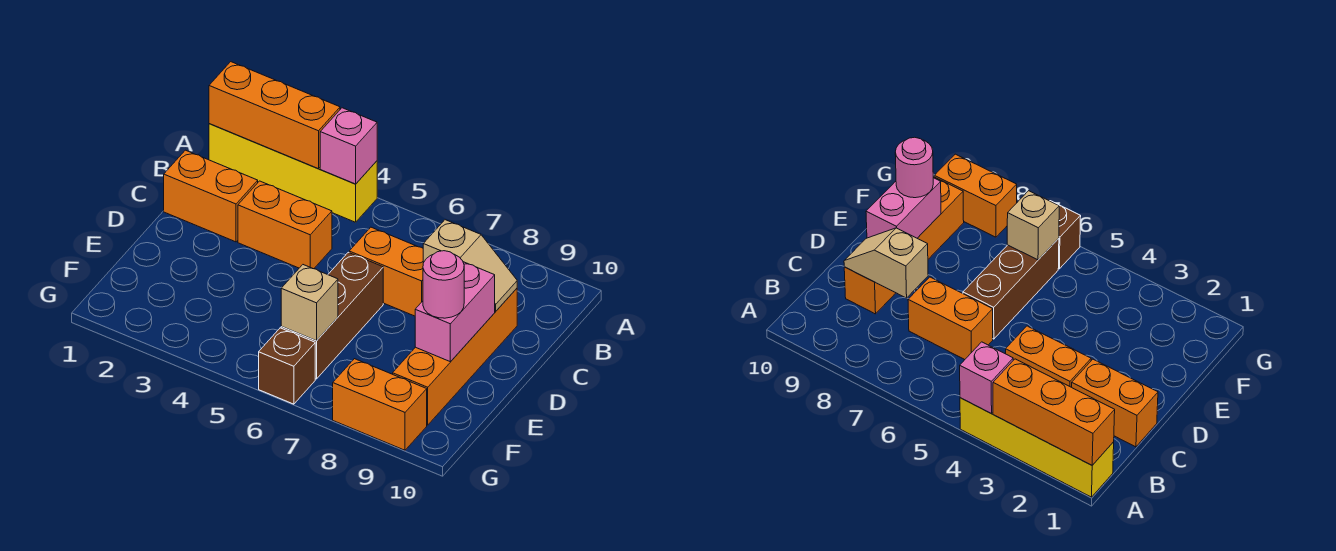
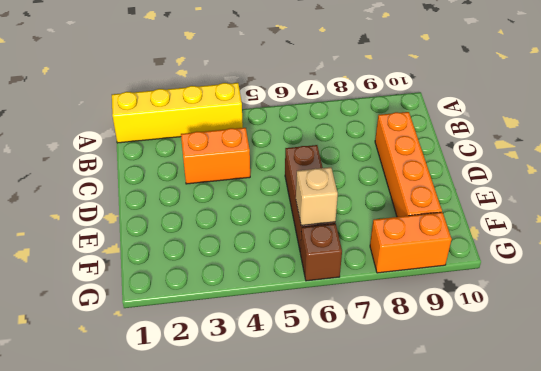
none -> orange brick C1:C2 level 1
none -> orange brick C6:C7 level 1
none -> orange brick A1:A3 level 2

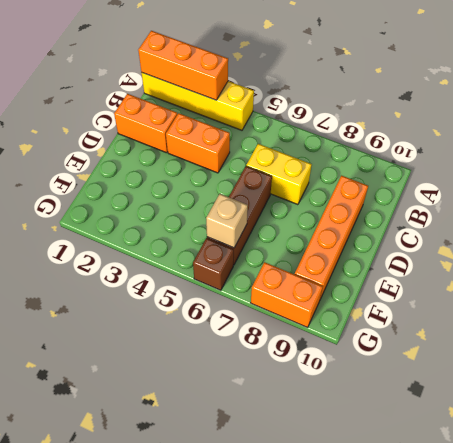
yellow brick C6:C7 level 1 -> orange brick C6:C7 level 1
none -> pink brick A4 level 2
none -> tan slope C8:C9 level 2 top 8
none -> pink brick D9:E9 level 2

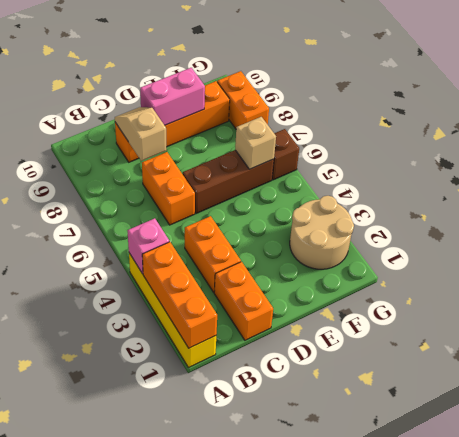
tan round brick F2:G3 level 1 -> none
none -> pink round brick E9 level 3

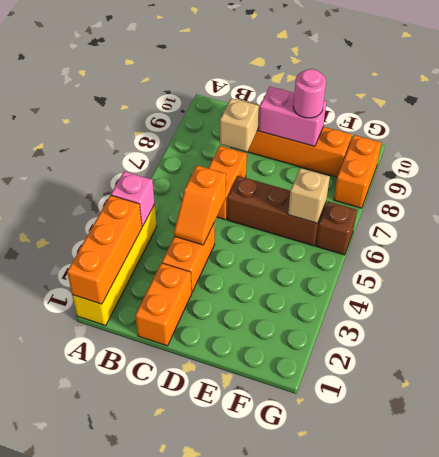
orange slope C4:C5 level 2 top 5 -> none

